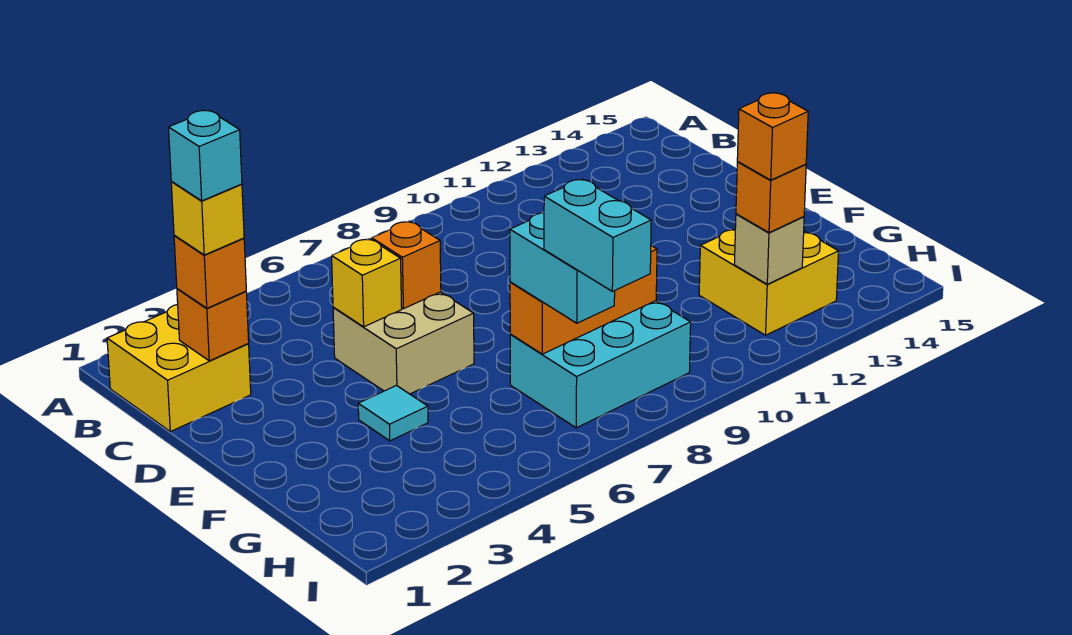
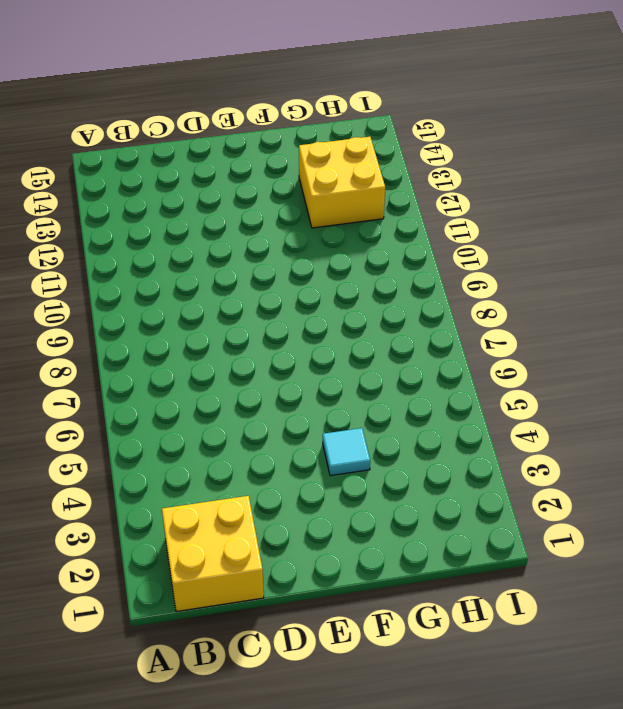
none -> tan brick D5:E6 level 1
none -> cyan brick G7:H9 level 1
none -> orange brick C2 level 2

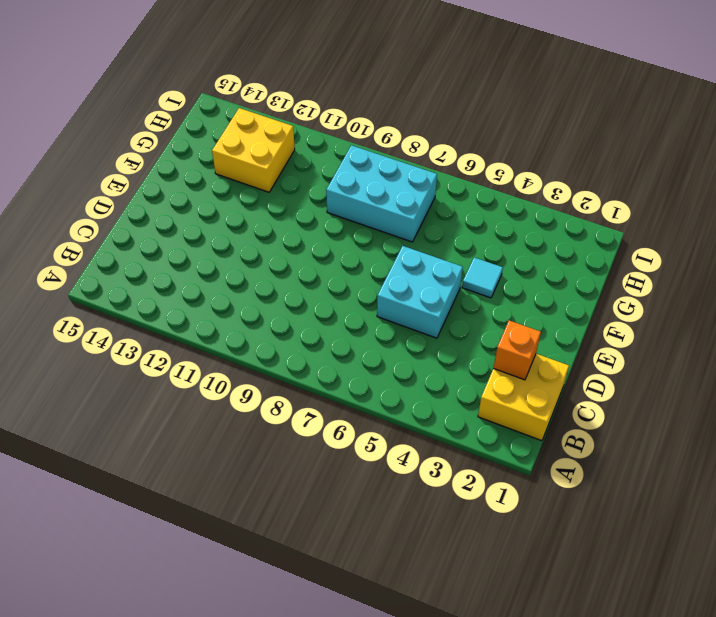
cyan brick D5:E6 level 1 -> tan brick D5:E6 level 1
none -> yellow brick D5 level 2
none -> orange brick D6 level 2
none -> orange brick G7:G9 level 2

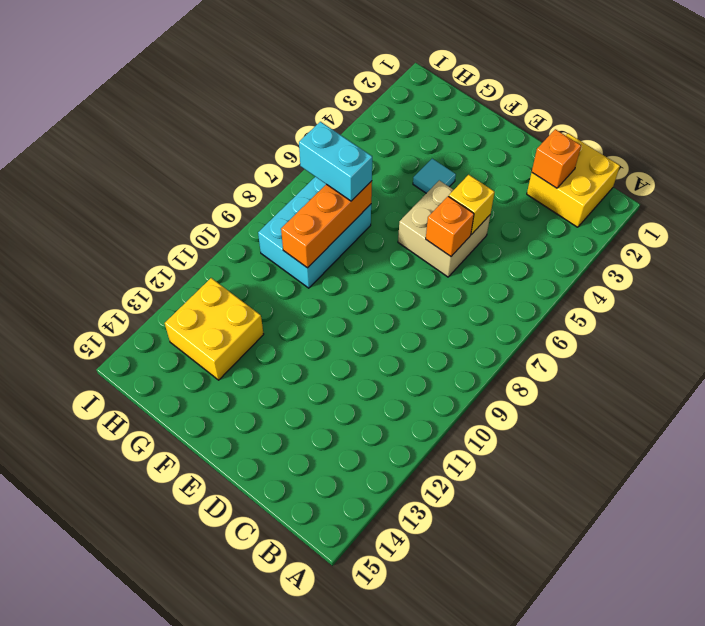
none -> tan brick H12 level 2
none -> orange brick C2 level 3
none -> orange brick H12 level 3

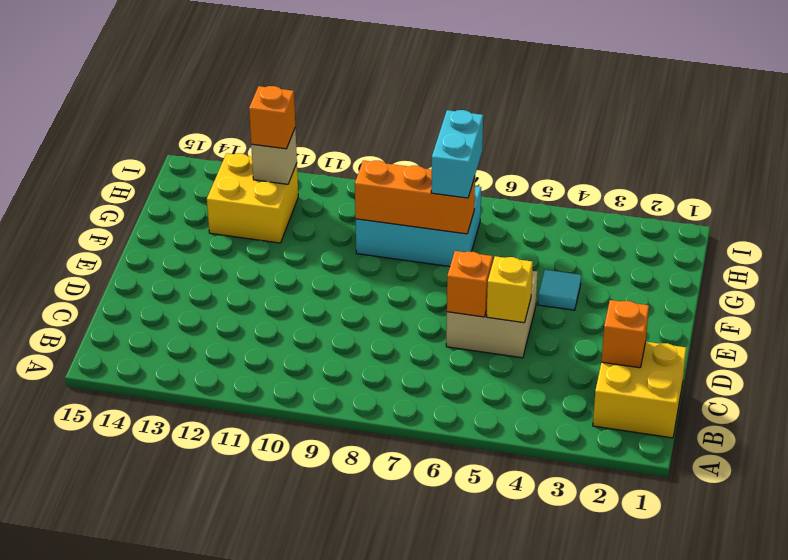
none -> orange brick C2 level 3
none -> yellow brick C2 level 4
none -> cyan brick H7:I7 level 4

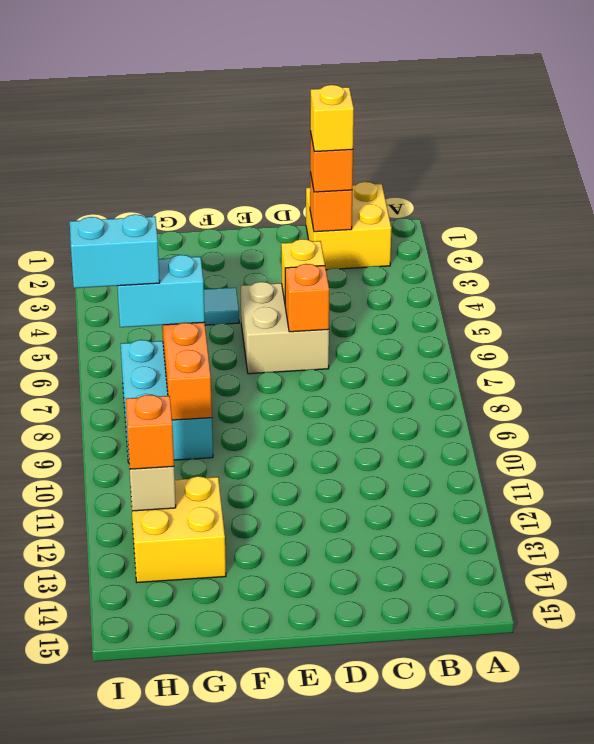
none -> orange brick H12 level 4
none -> cyan brick C2 level 5

